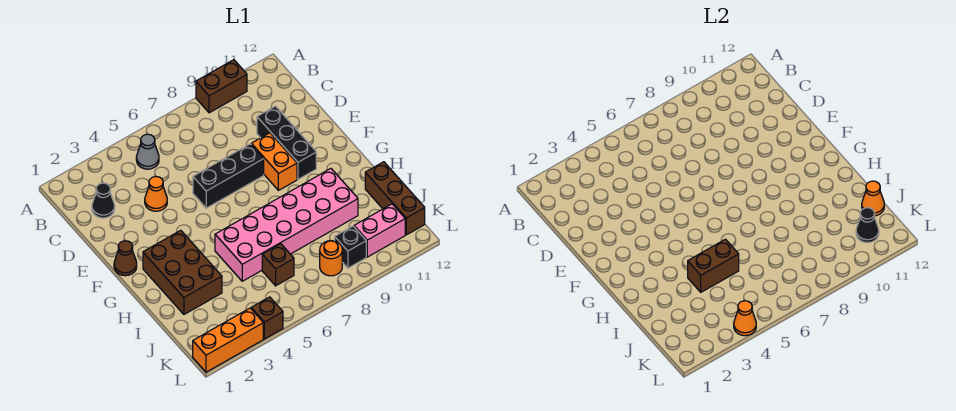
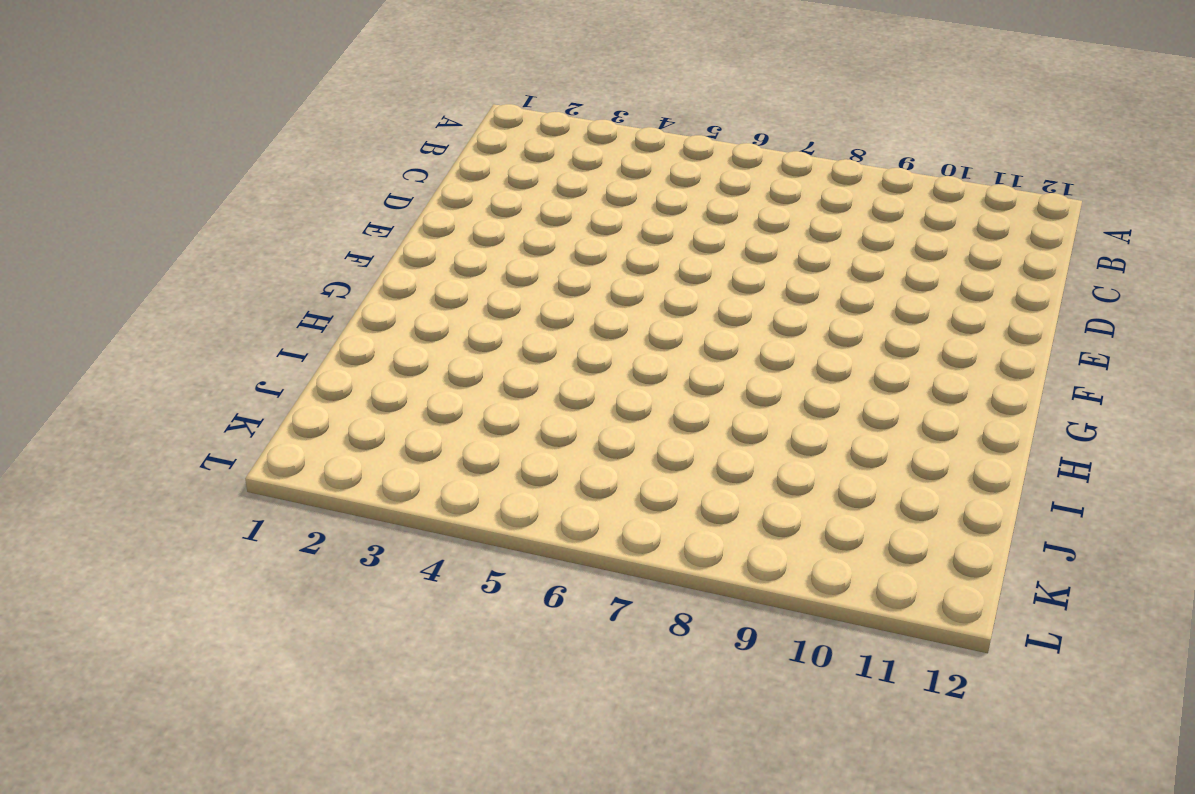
none -> brown brick A9:A10 level 1
none -> grey cone B5 level 1
none -> black cone C2 level 1

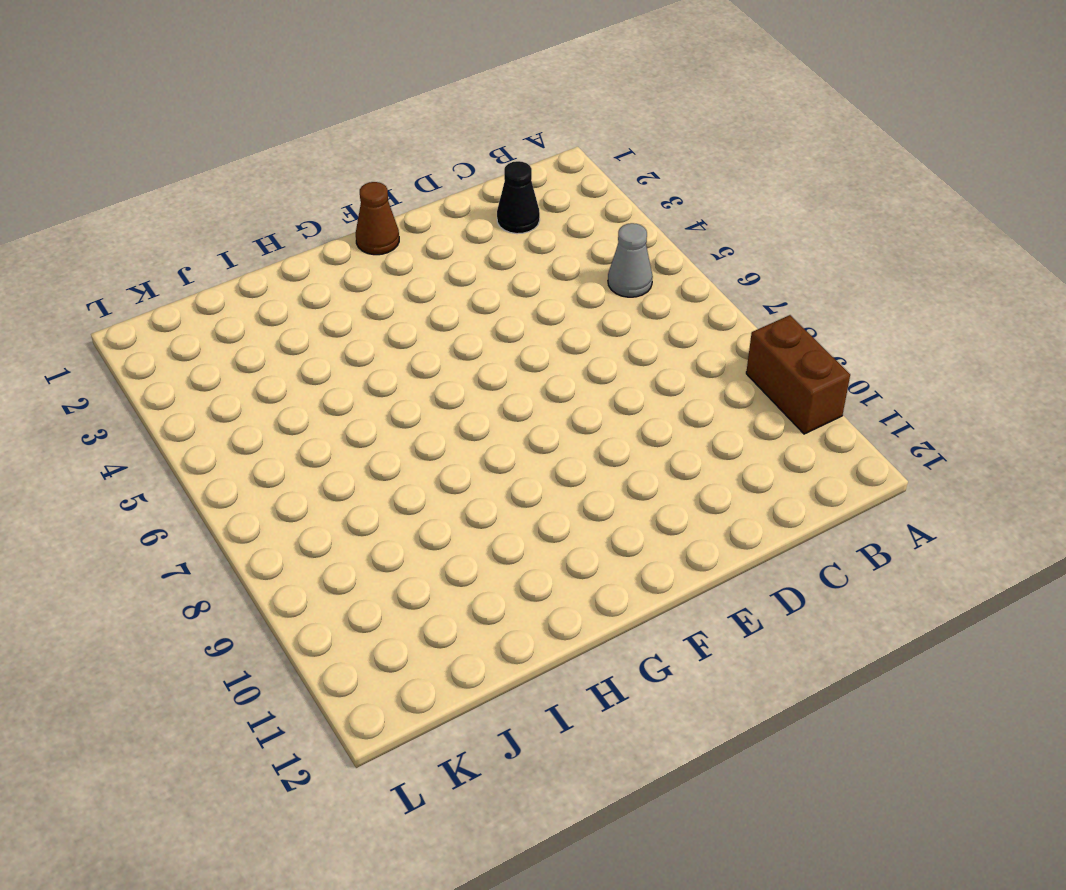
none -> orange cone D4 level 1
none -> black brick D10:F10 level 1
none -> black brick E6:E8 level 1

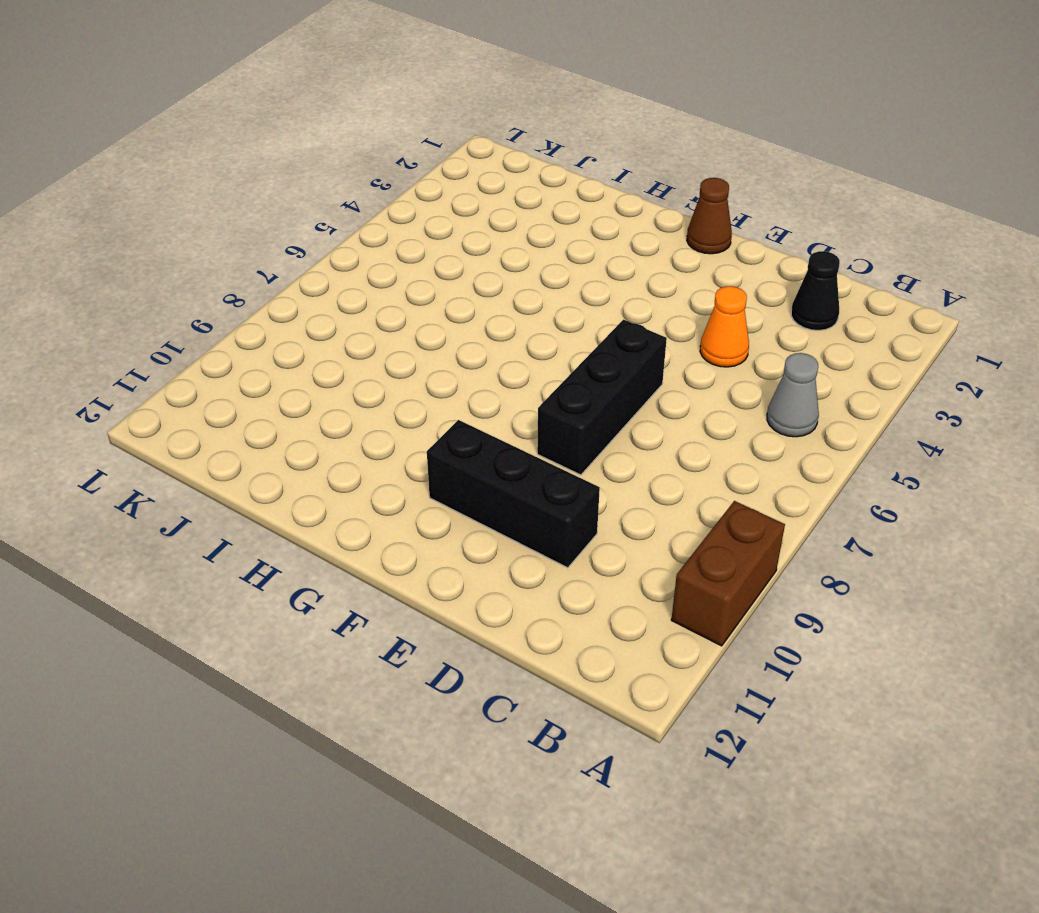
none -> orange brick E9:F9 level 1
none -> brown brick G2:I3 level 1
none -> pink brick H5:I10 level 1

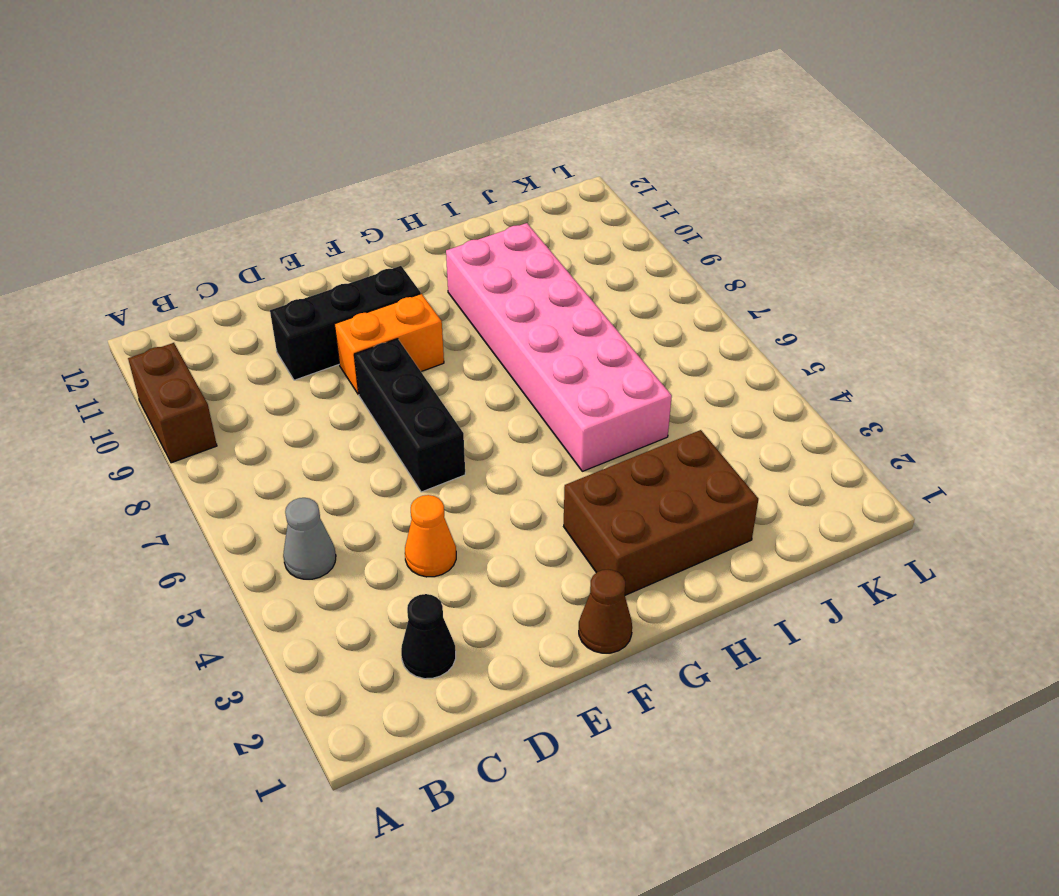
none -> brown brick I12:K12 level 1
none -> brown brick J6 level 1
none -> orange round brick K8 level 1

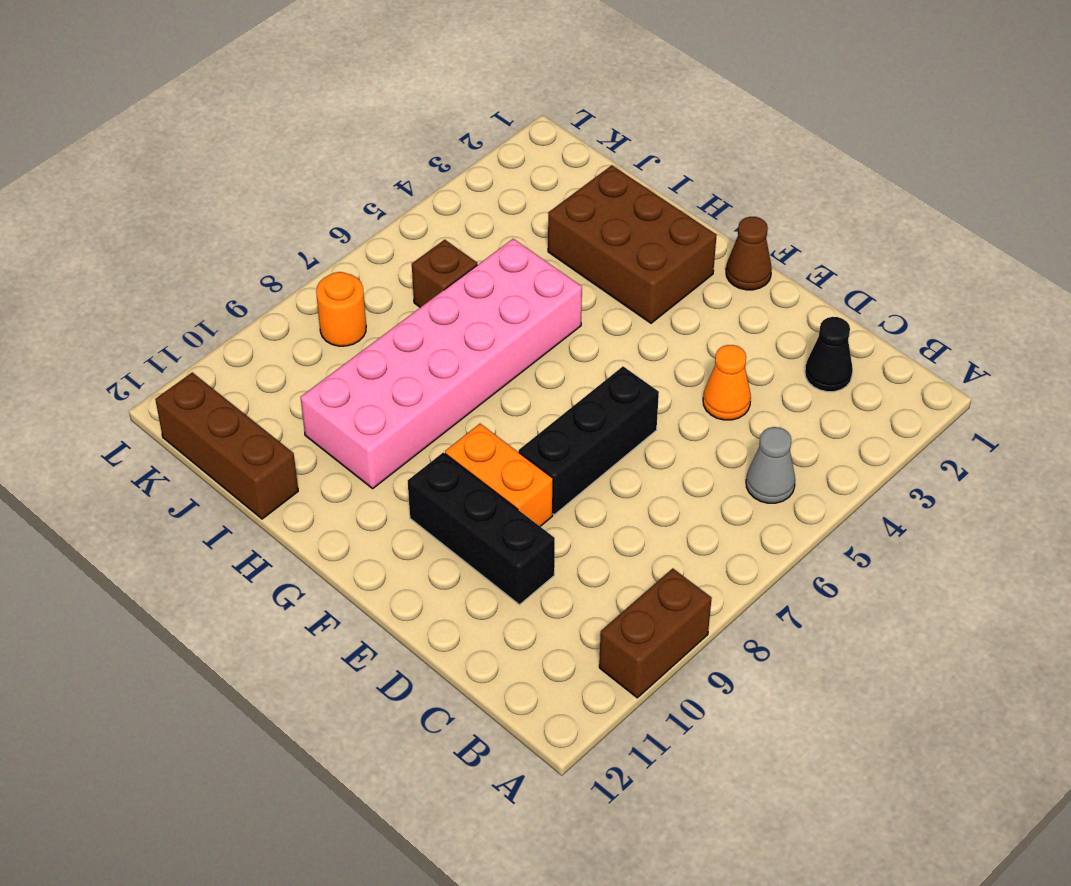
none -> black brick K9 level 1
none -> pink brick K10:K11 level 1
none -> orange brick L1:L3 level 1

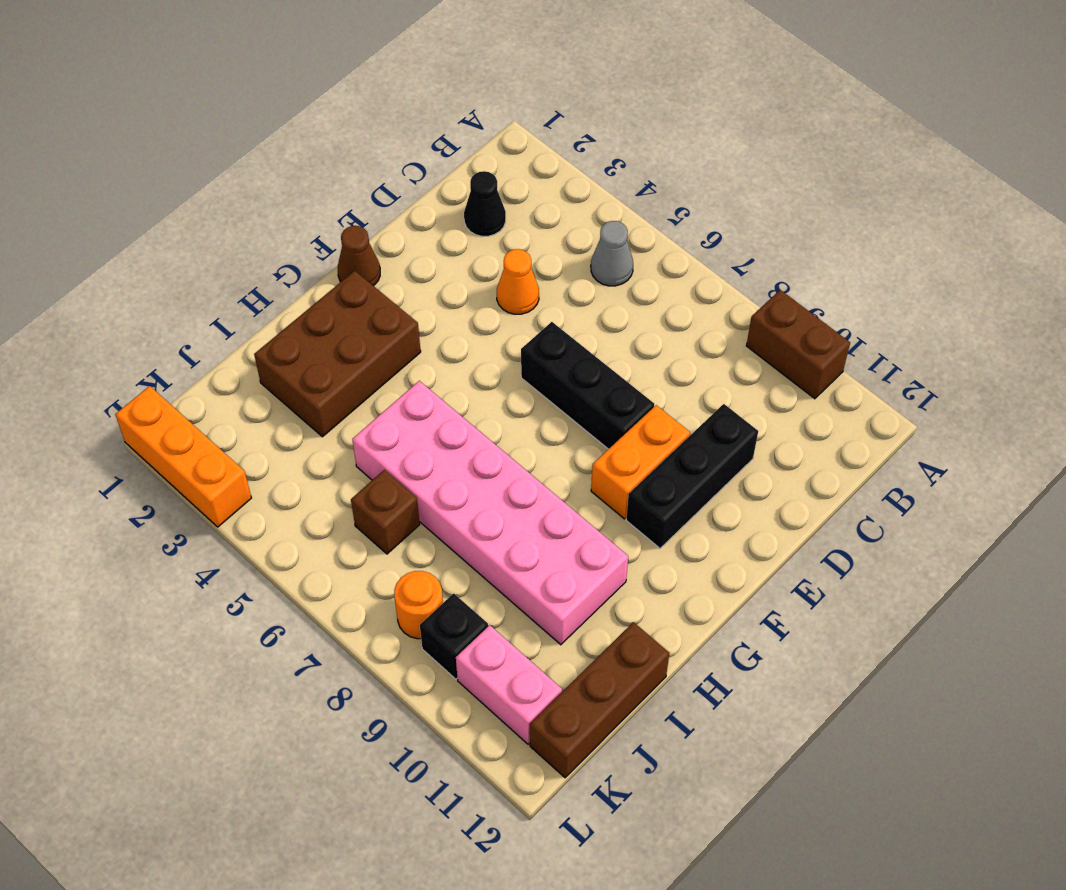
none -> brown brick L4 level 1
none -> brown brick I4:I5 level 2
none -> orange cone J12 level 2

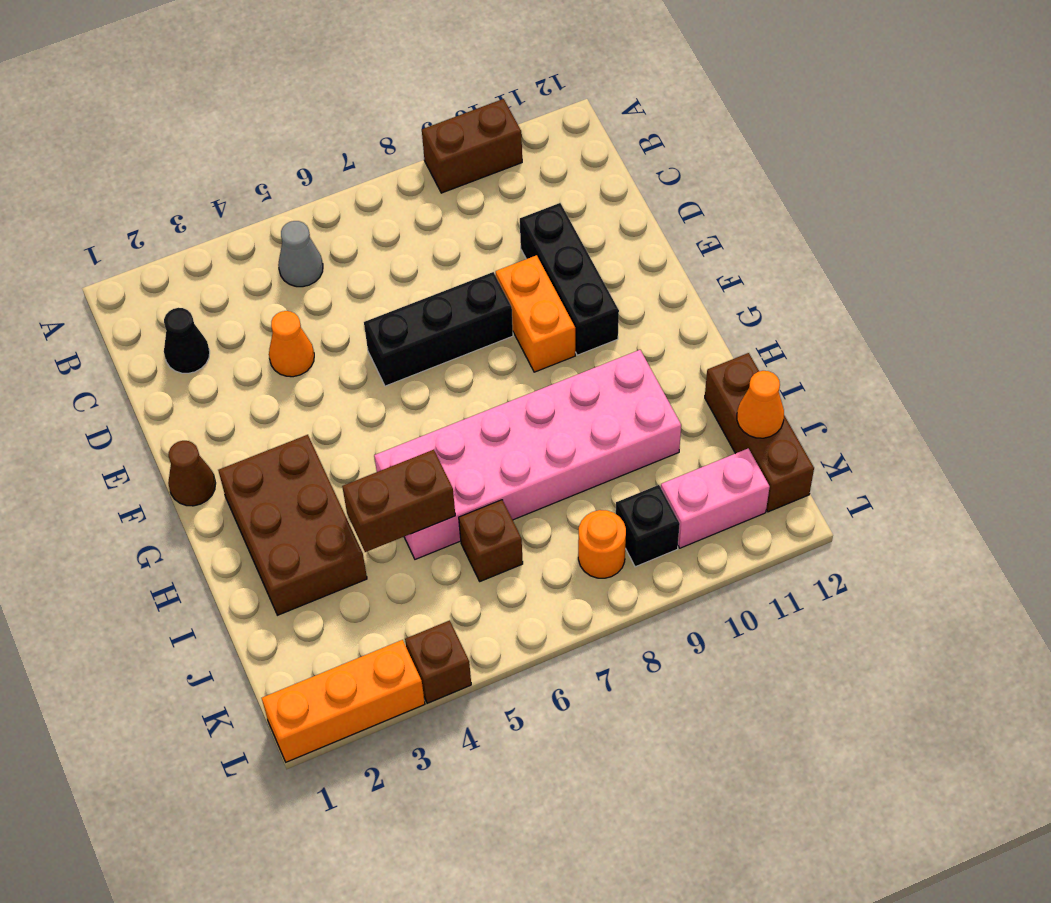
none -> black cone K11 level 2
none -> orange cone L4 level 2

